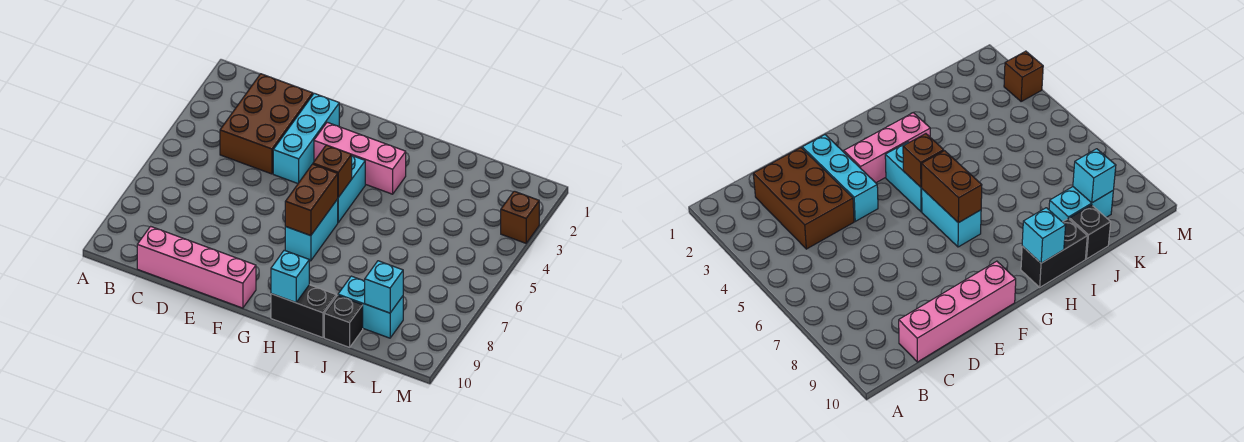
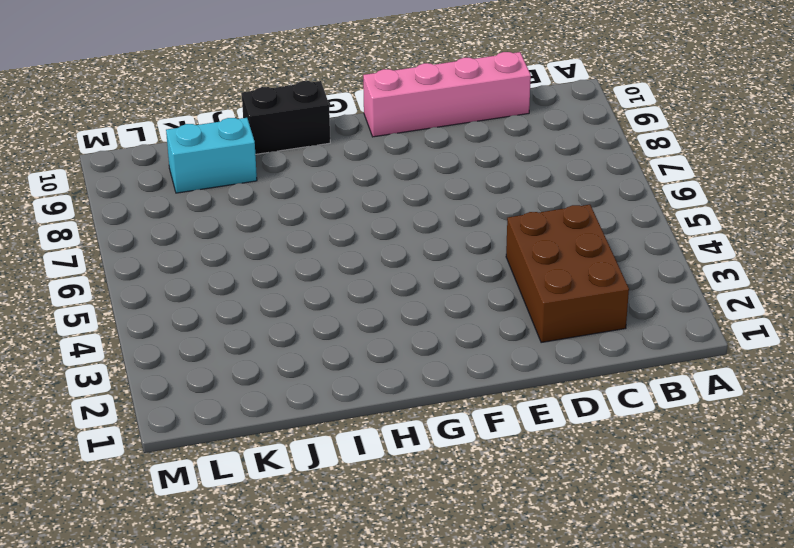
none -> cyan brick E2:E4 level 1
none -> pink brick F3:H3 level 1
none -> cyan brick G4:G5 level 1

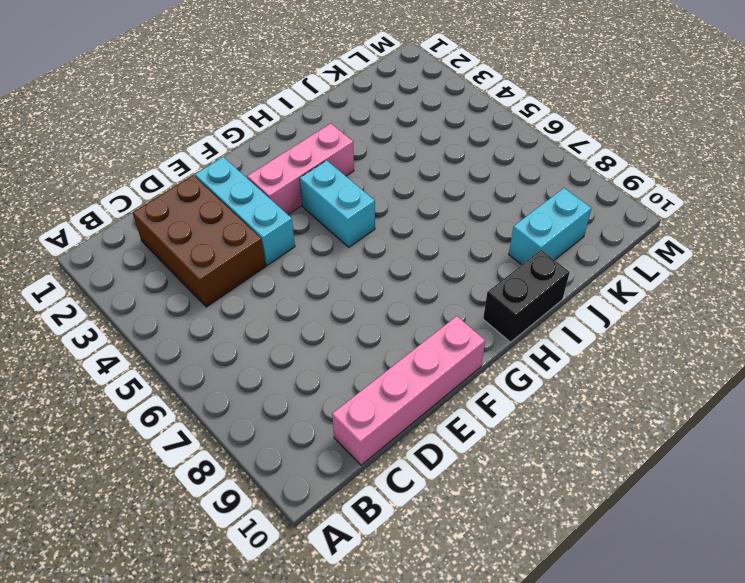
none -> cyan brick G6:G7 level 1
none -> black brick J10 level 1
none -> brown brick M3 level 1

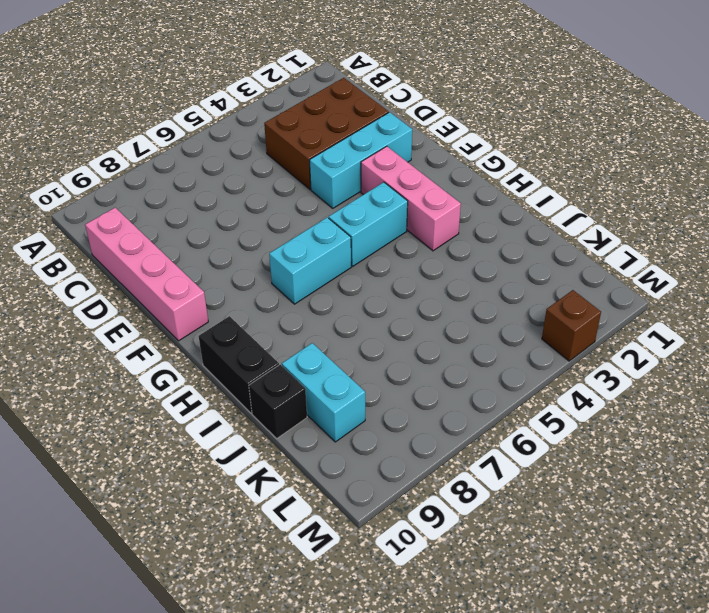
none -> brown brick G5 level 2
none -> brown brick G6:G7 level 2
none -> cyan brick H10 level 2

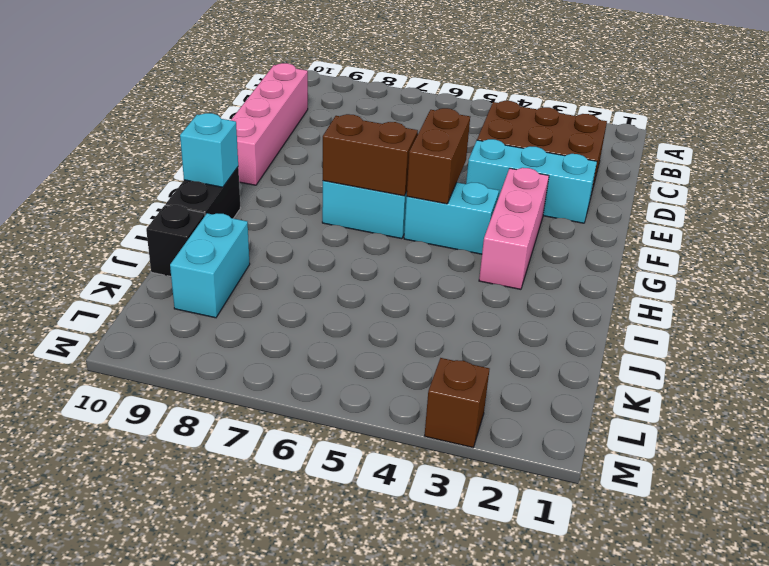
brown brick F5:G5 level 2 -> brown brick G5 level 2
none -> cyan brick K9 level 2

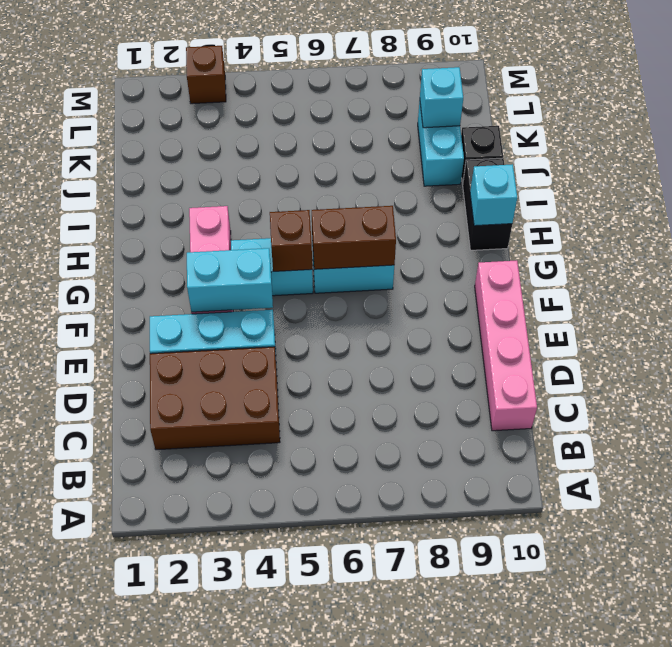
cyan brick F3:F4 level 2 -> none

